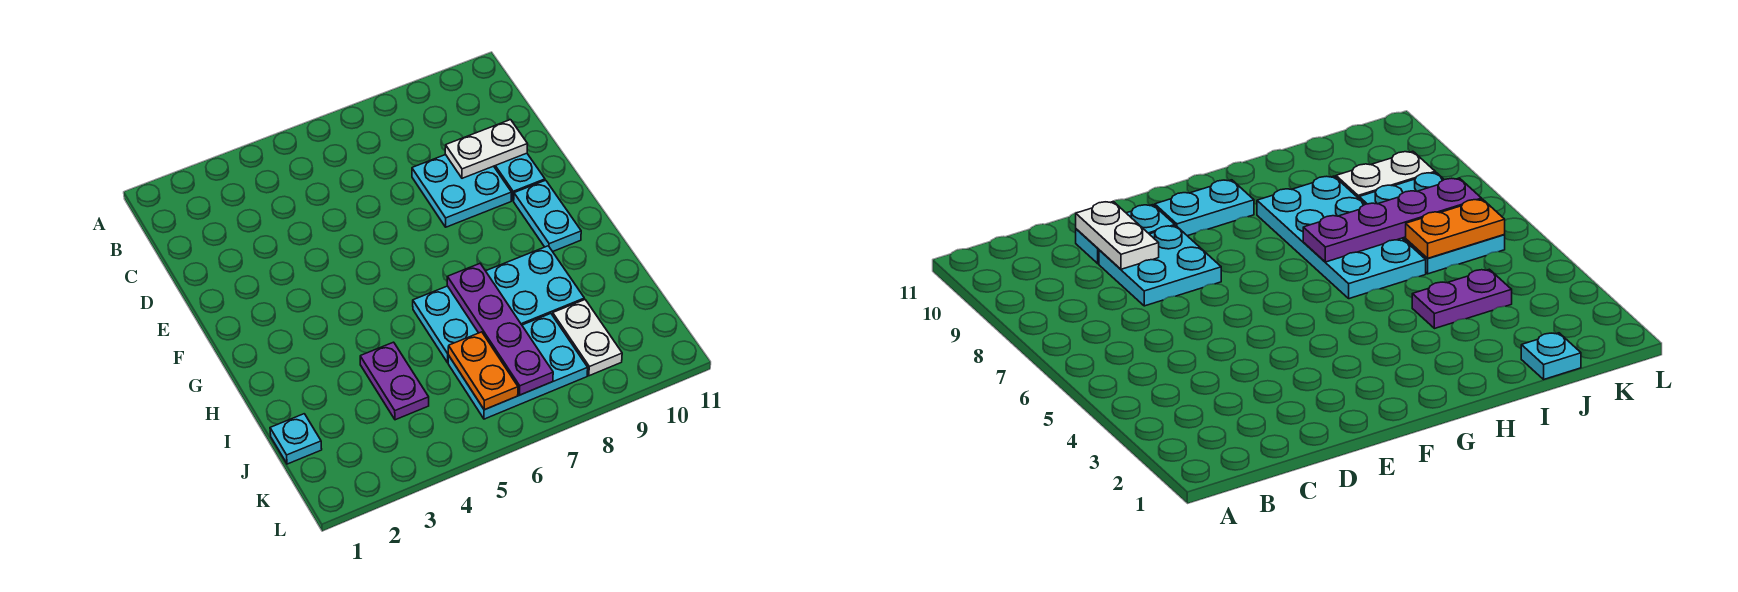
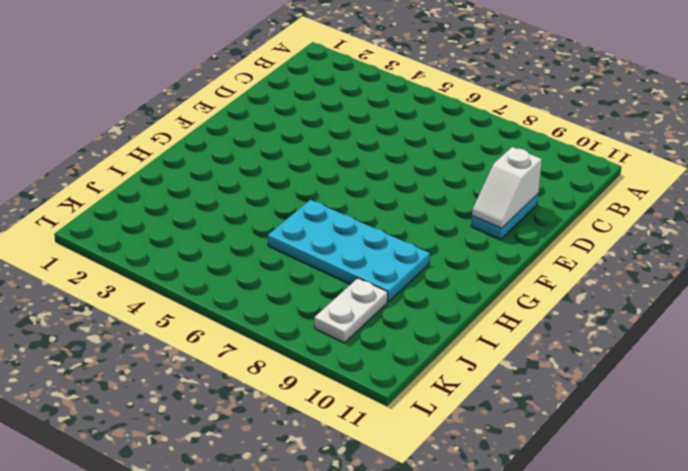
white slope D10:E10 level 2 top D -> white plate D9:D10 level 2
none -> cyan plate D8:E9 level 1
none -> cyan plate F10:G10 level 1

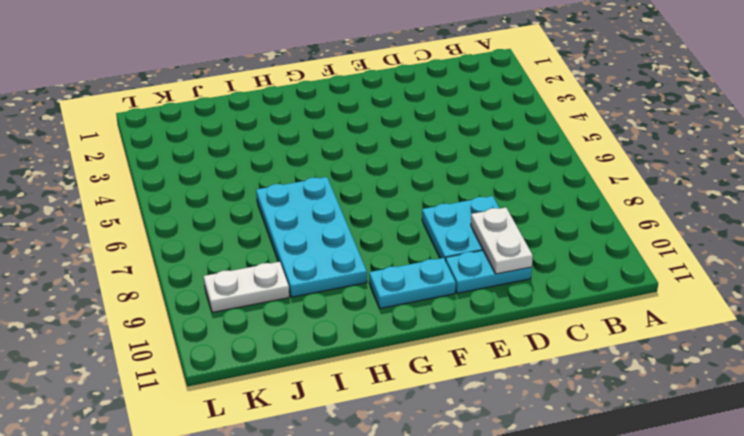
none -> purple plate I4:J4 level 1
none -> cyan plate J1 level 1

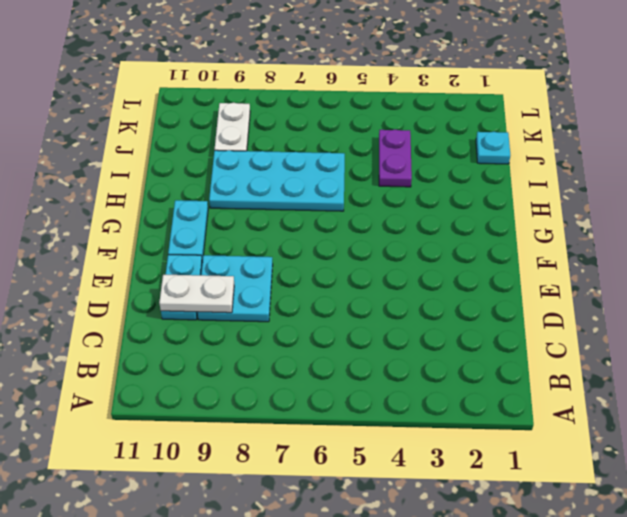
none -> cyan plate J6:K8 level 1
none -> purple plate H7:K7 level 2

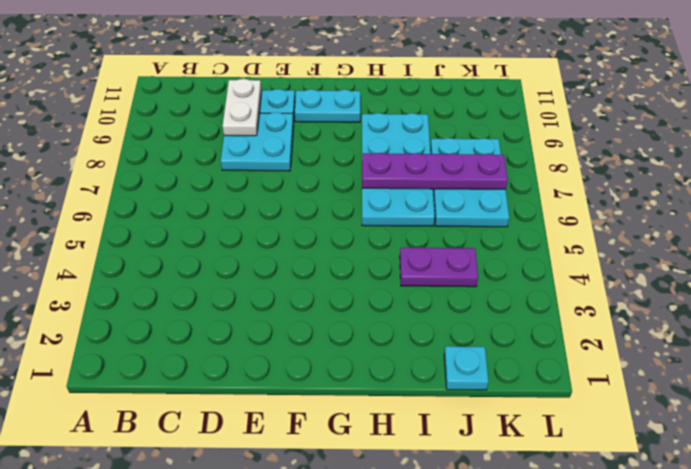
none -> white plate J9:K9 level 1
none -> orange plate J6:K6 level 2

